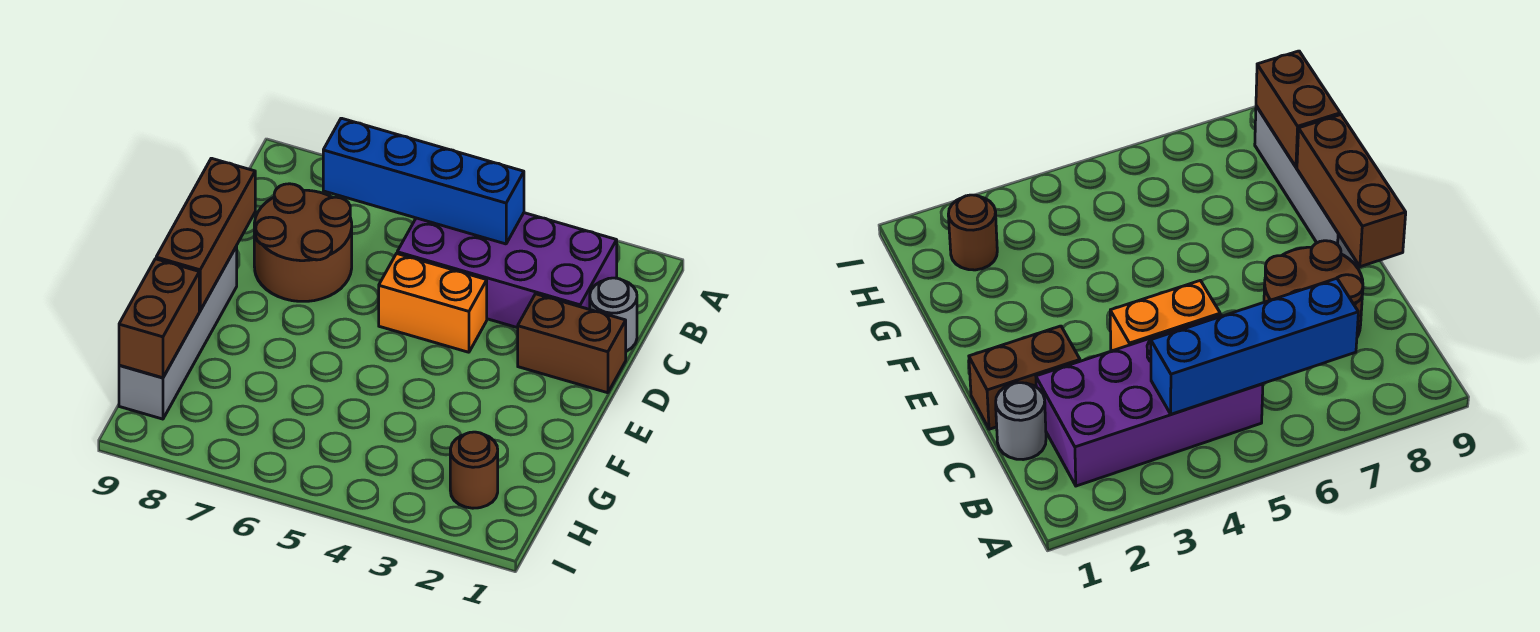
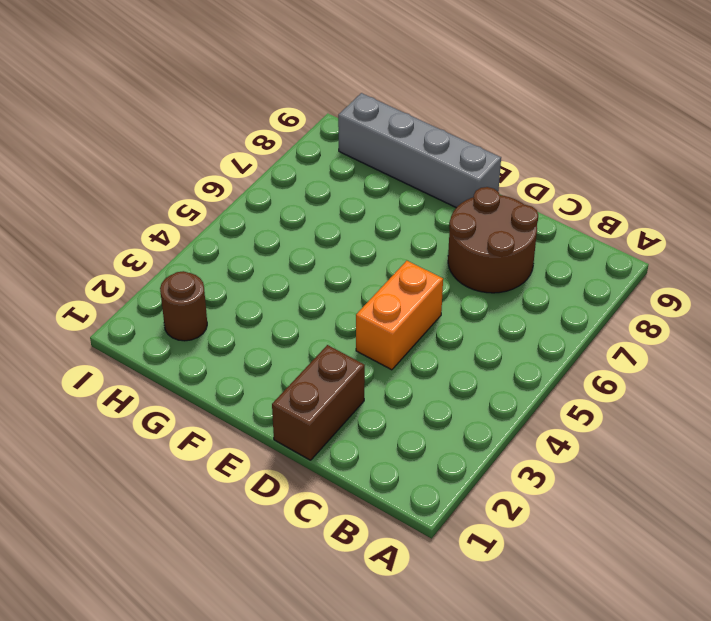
none -> purple brick B2:C5 level 1
none -> grey round brick C1 level 1

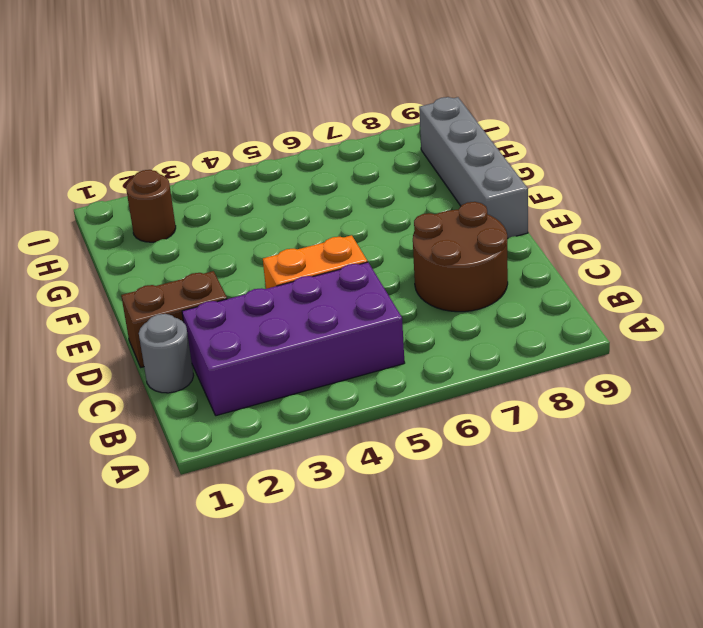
none -> blue brick B4:B7 level 2
none -> brown brick D9:F9 level 2

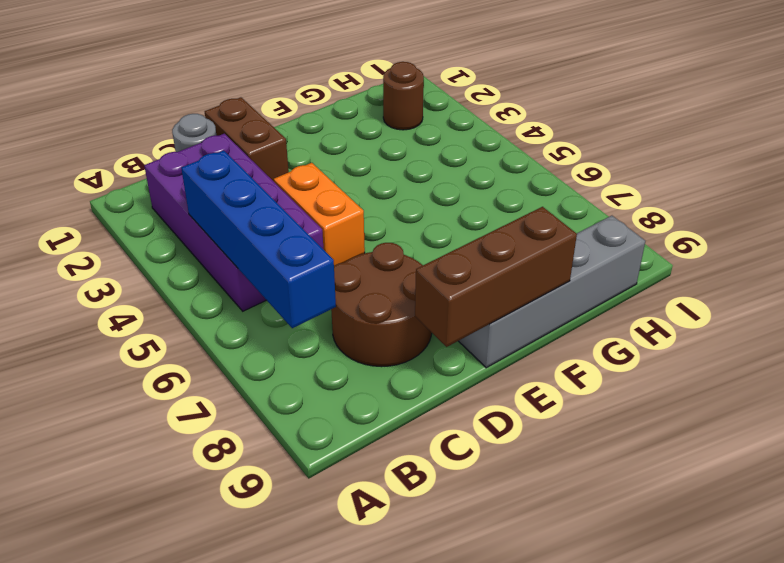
none -> brown brick G9:H9 level 2

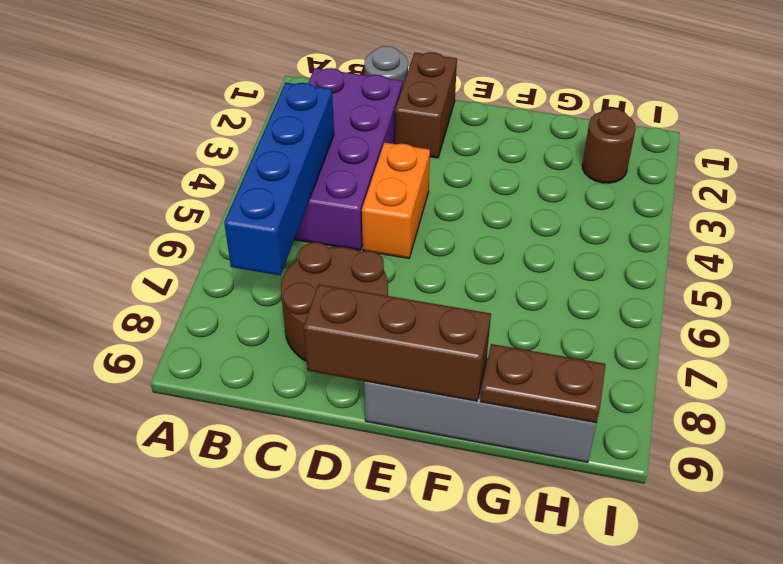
brown plate G9:H9 level 2 -> brown brick G9:H9 level 2

